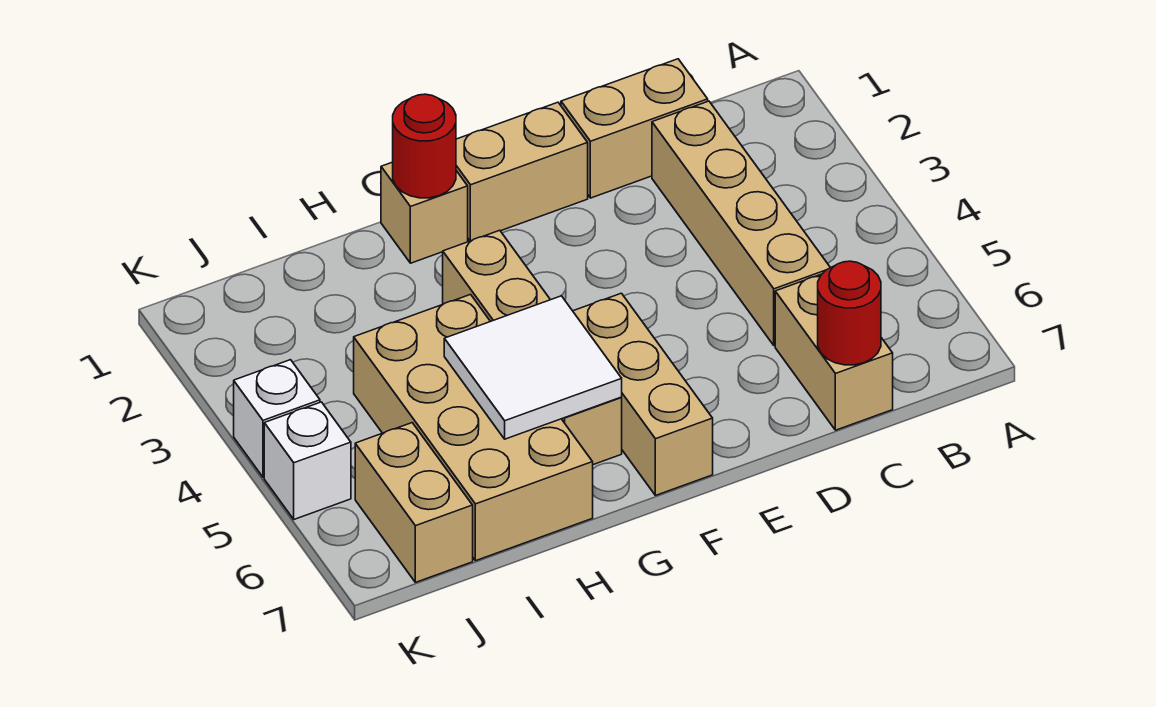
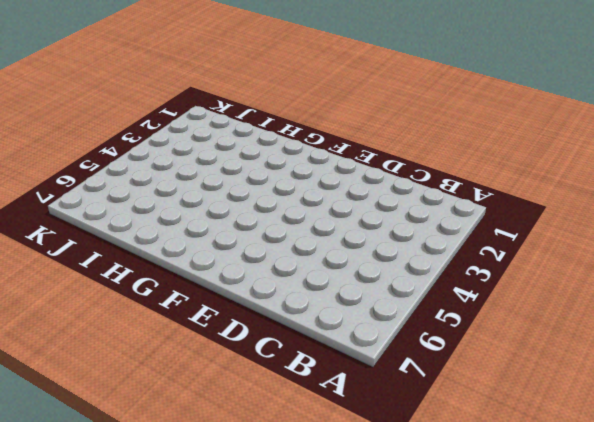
none -> tan brick C1:D1 level 1
none -> tan brick C2:C5 level 1
none -> tan brick C6:C7 level 1

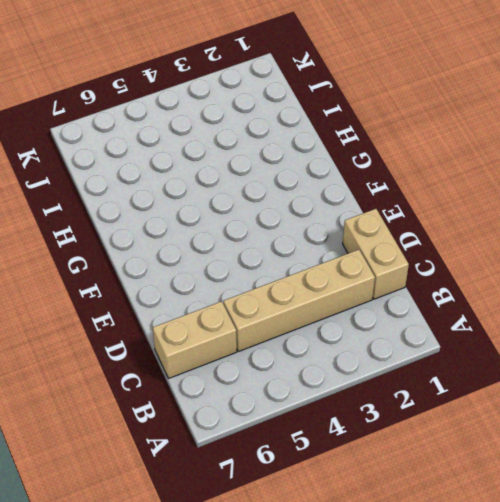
none -> tan brick E1:F1 level 1
none -> tan brick F5:F7 level 1
none -> tan brick G1 level 1

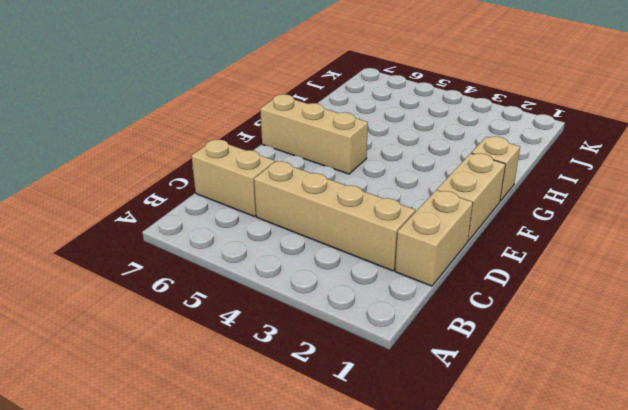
none -> tan brick G3:G6 level 1
none -> tan brick H4:I7 level 1
none -> tan brick J6:J7 level 1

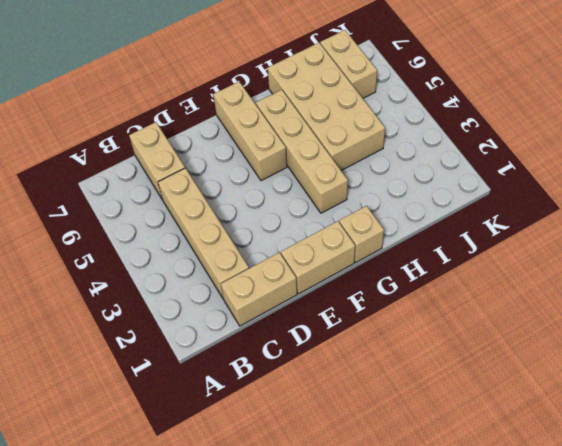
none -> white brick K4 level 1
none -> white brick K5 level 1
none -> red round brick C7 level 2

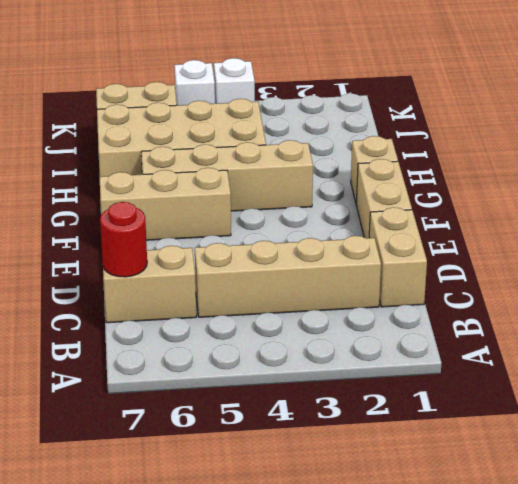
none -> red round brick G1 level 2
none -> white tile G5:H6 level 2

